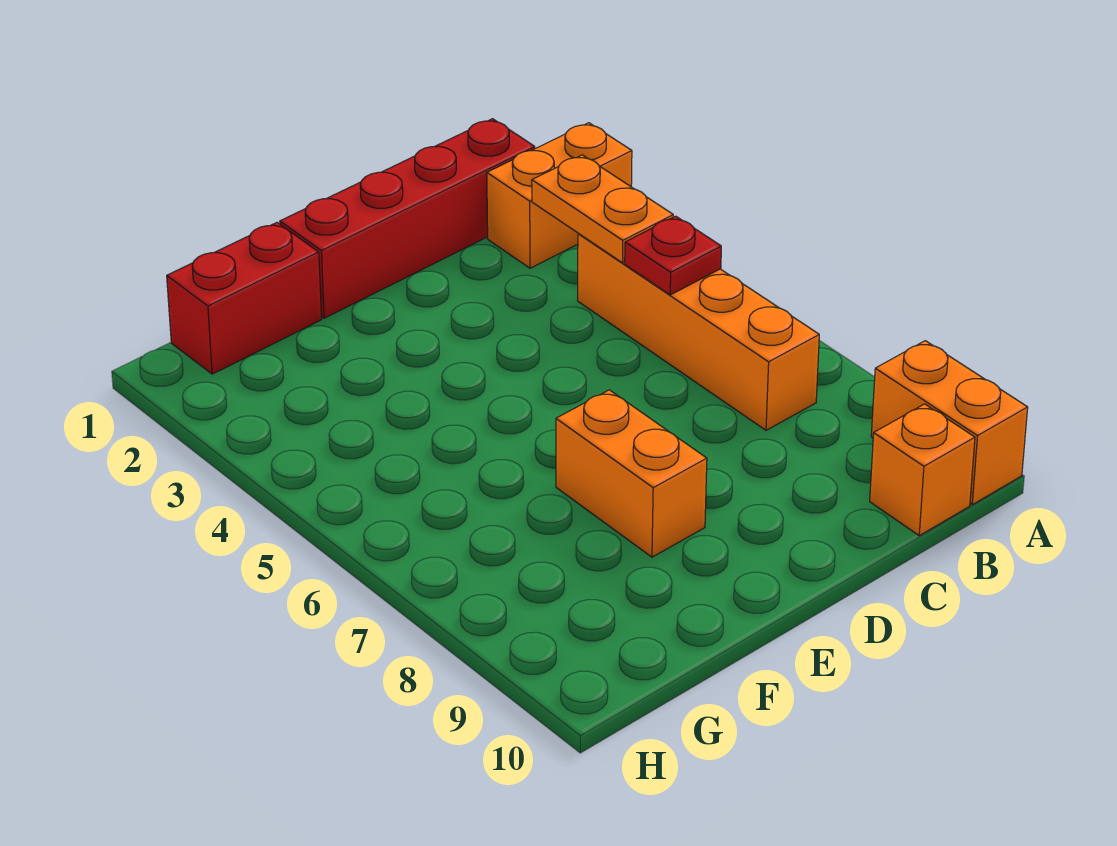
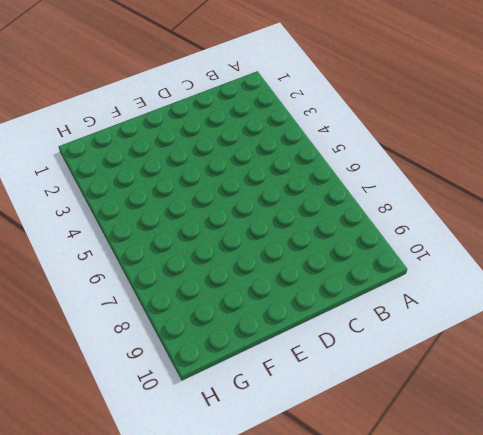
none -> orange brick A2:B2 level 1
none -> orange brick A9:A10 level 1

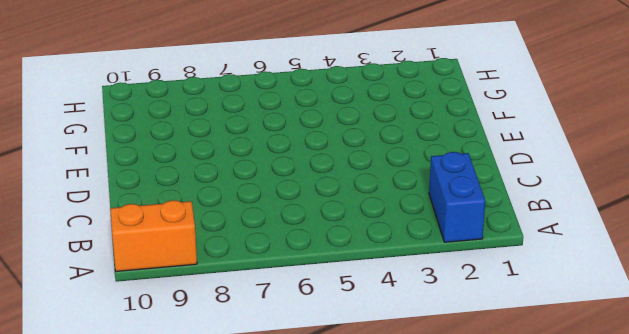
blue brick A2:B2 level 1 -> orange brick A2:B2 level 1
none -> red brick B1:E1 level 1
none -> orange brick B4:B7 level 1

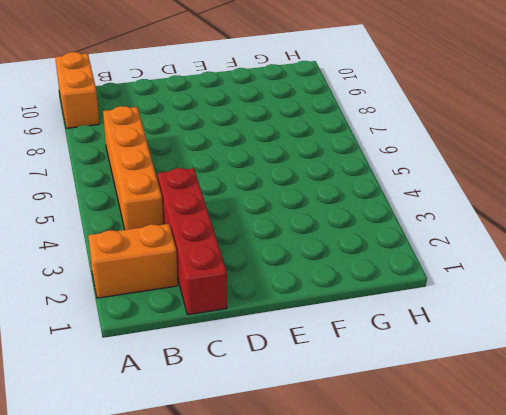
red brick C1:C4 level 1 -> red brick B1:E1 level 1
none -> orange brick B10 level 1
none -> orange brick E7:E8 level 1

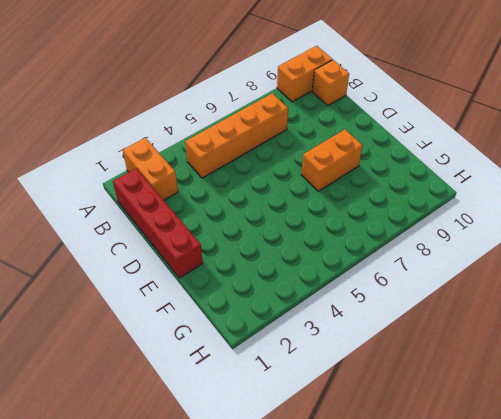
none -> red brick F1:G1 level 1
none -> orange plate B3:B4 level 2

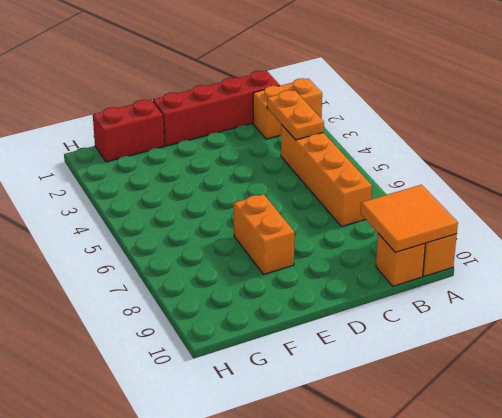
orange tile A9:B10 level 2 -> none
none -> red plate B5 level 2

